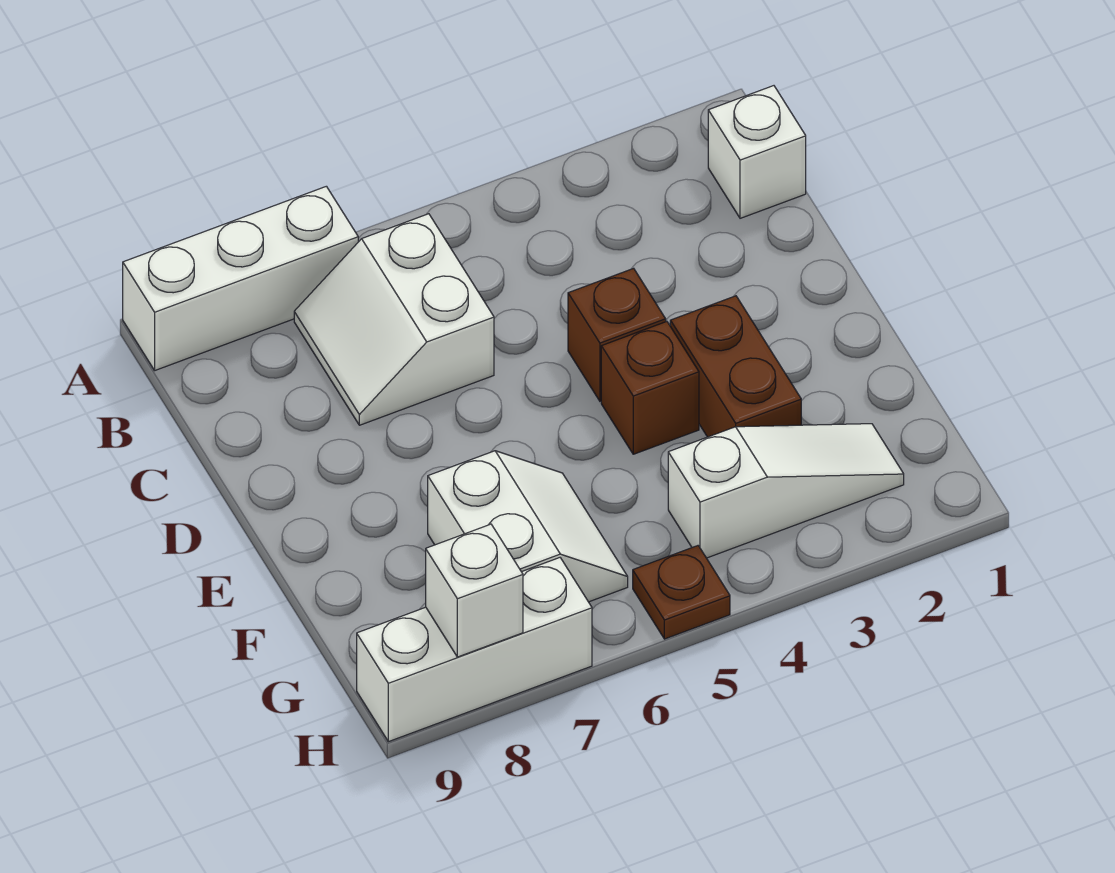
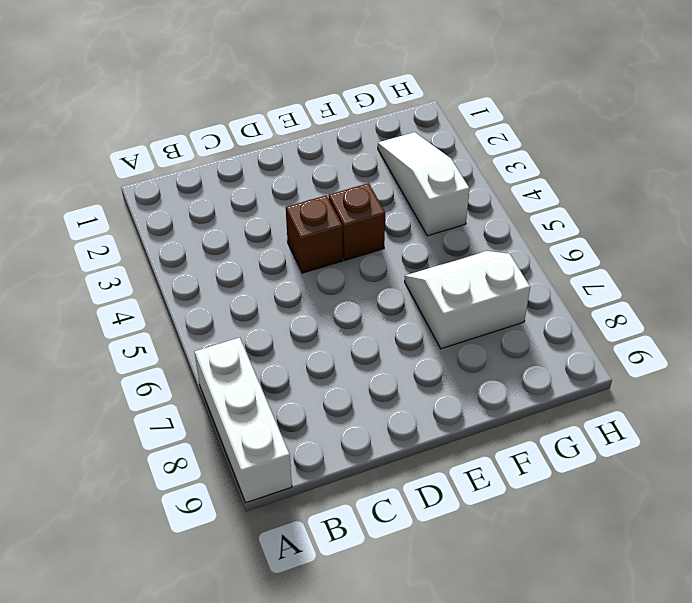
none -> white brick B1 level 1
none -> white slope B6:C7 level 1 top 6

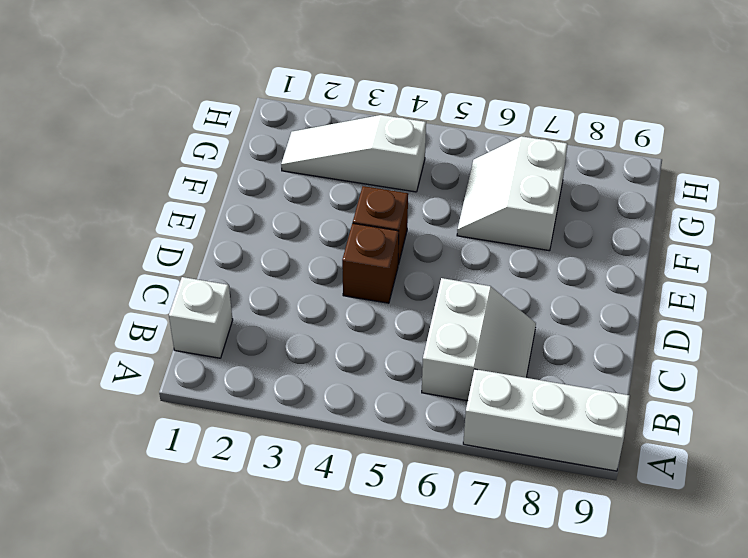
none -> brown brick E3:F3 level 1
none -> brown plate H5 level 1

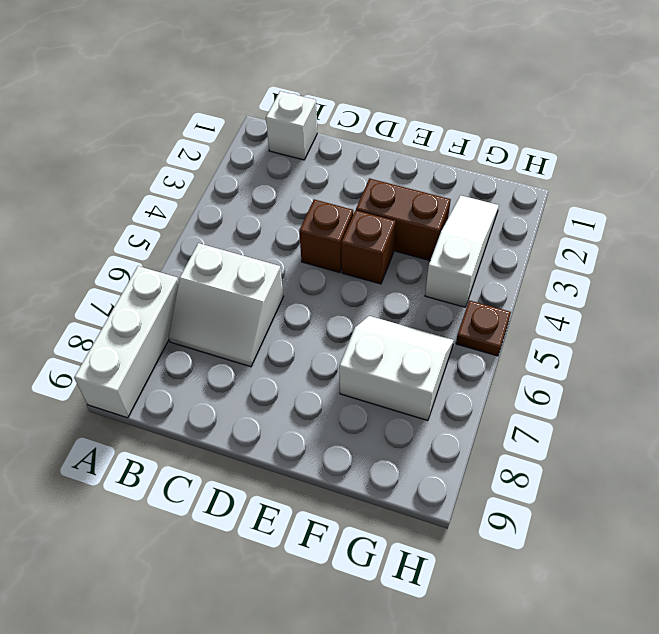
none -> white brick H7:H9 level 1
none -> white brick H8 level 2

